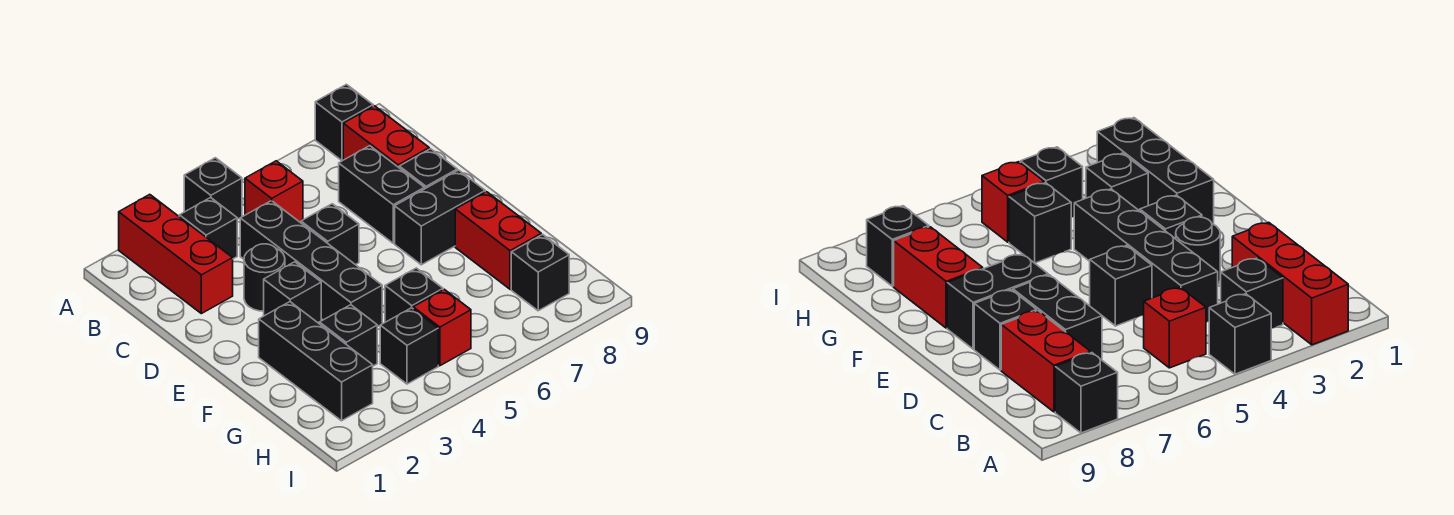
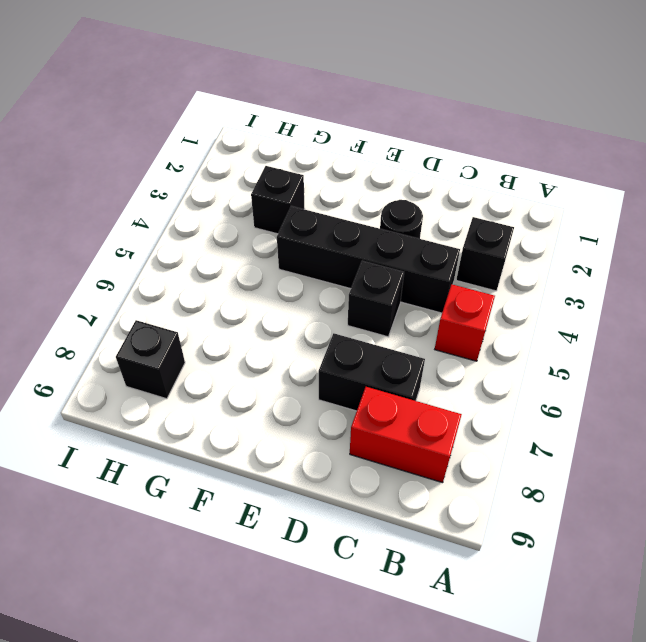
none -> red brick A2:C2 level 1
none -> black brick A4 level 1
none -> black brick A8 level 1

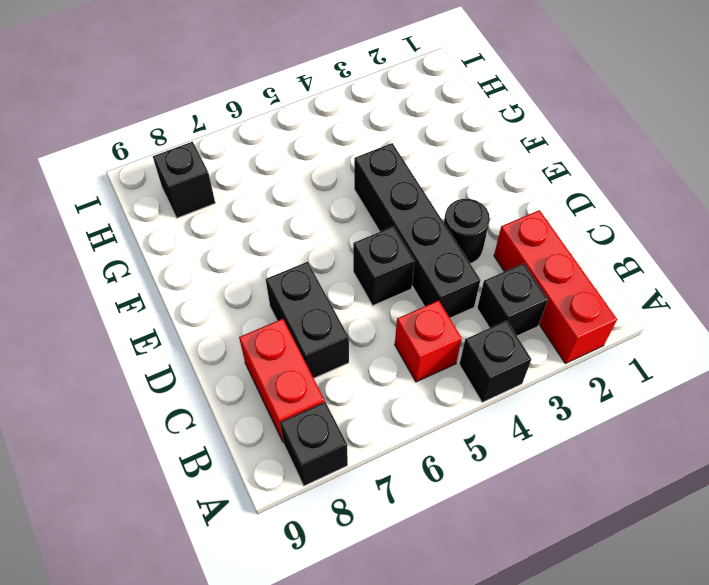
none -> black brick D8 level 1
none -> black brick E3 level 1
none -> black brick E7:E8 level 1

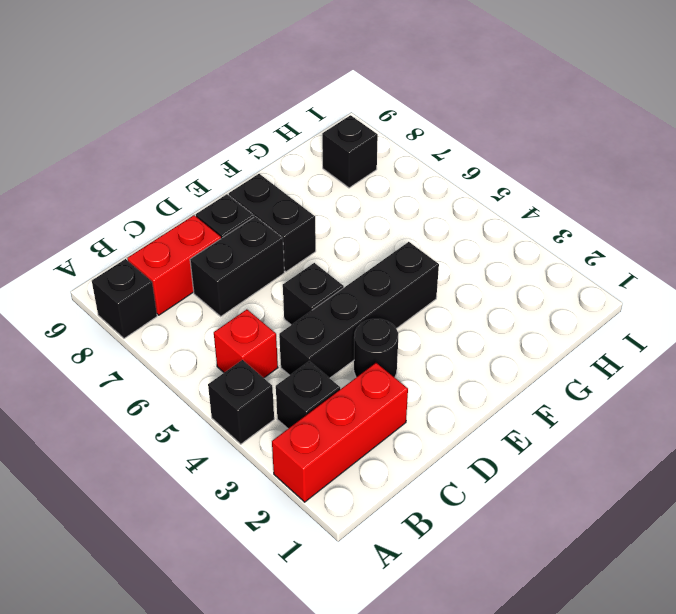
none -> black brick E3 level 1
none -> black brick F2:H2 level 1
none -> red brick F8:G8 level 1

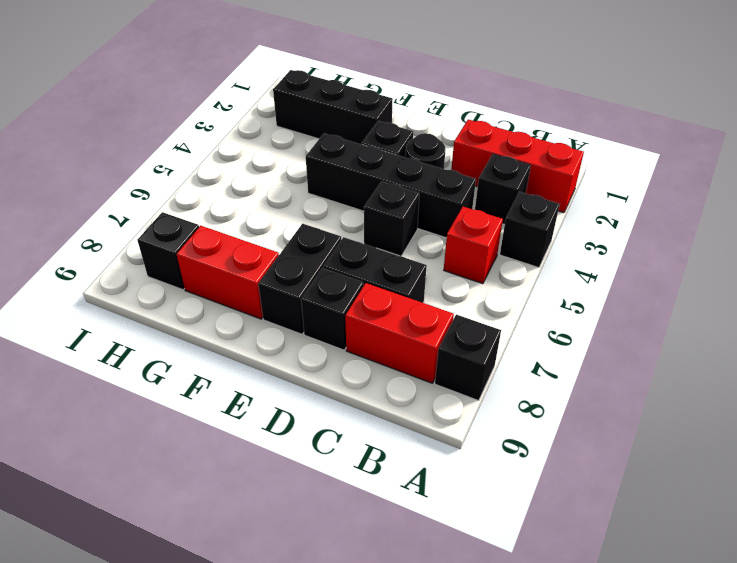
none -> black brick G3 level 1
none -> black brick G5 level 1
none -> black brick H4 level 1

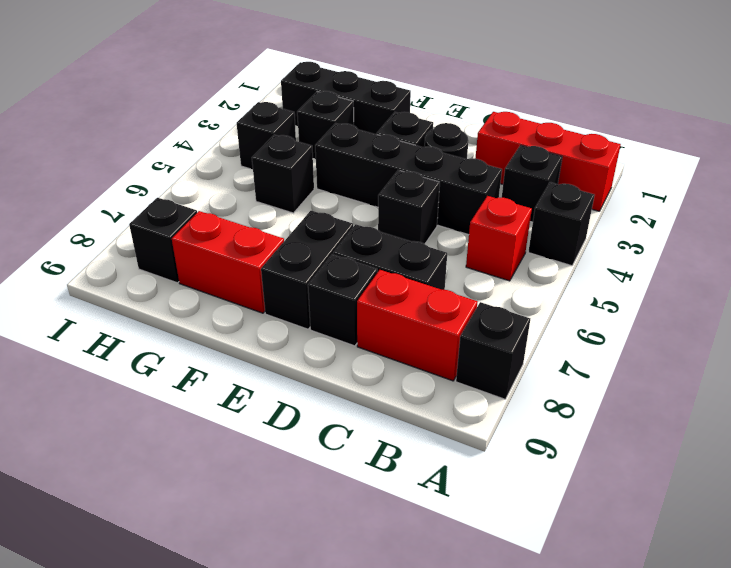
none -> red brick H5 level 1

